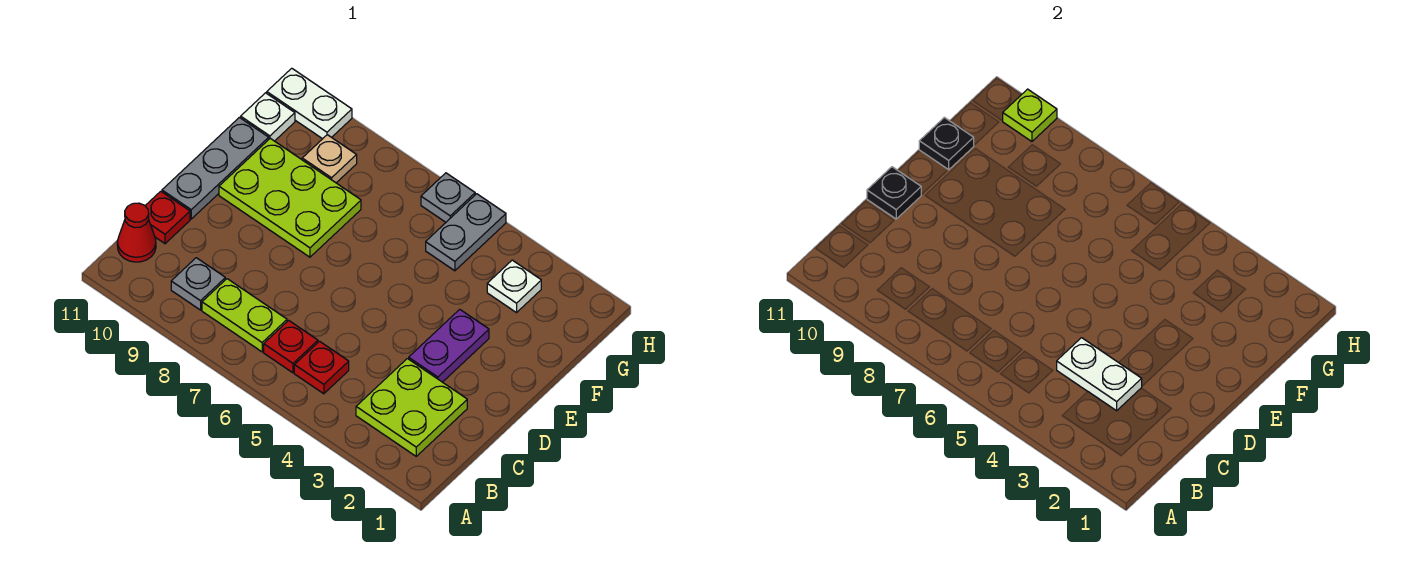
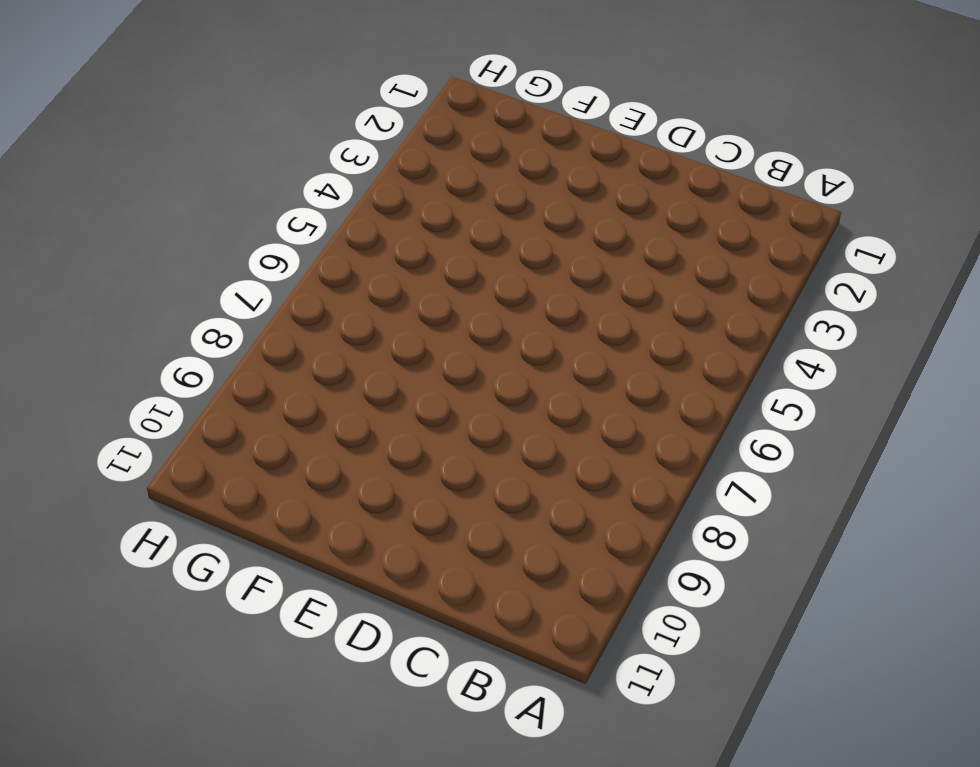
none -> lime plate B2:C3 level 1
none -> red plate B5 level 1
none -> red plate B6 level 1

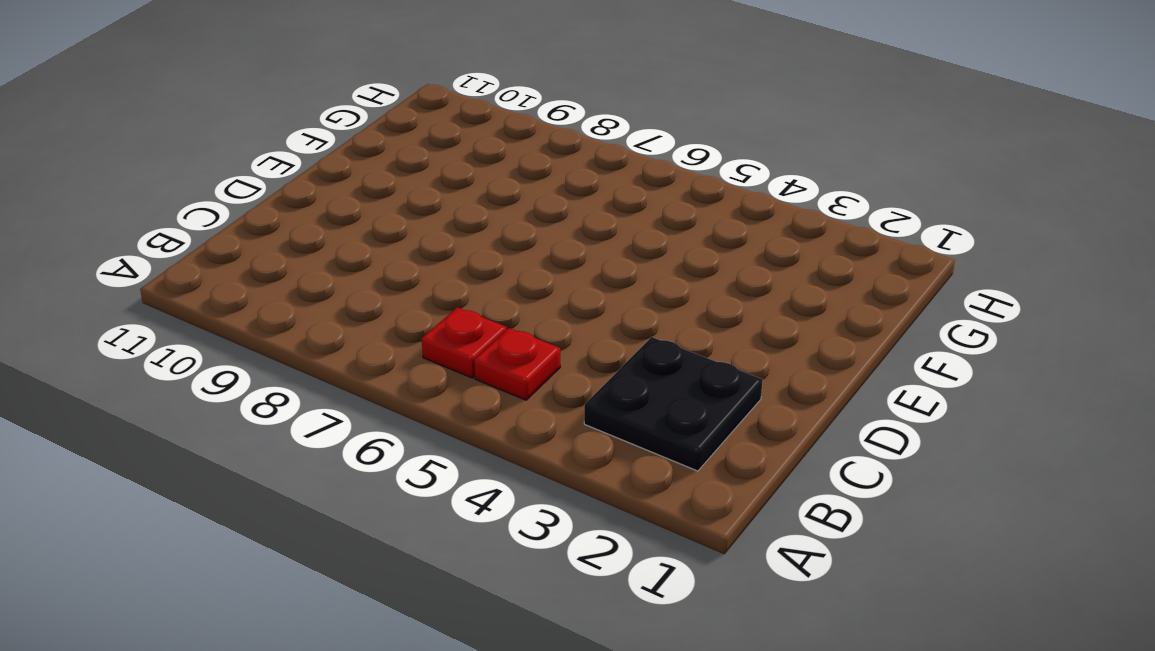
black plate B2:C3 level 1 -> lime plate B2:C3 level 1
none -> lime plate B7:B8 level 1
none -> grey plate B9 level 1
none -> red cone B11 level 1

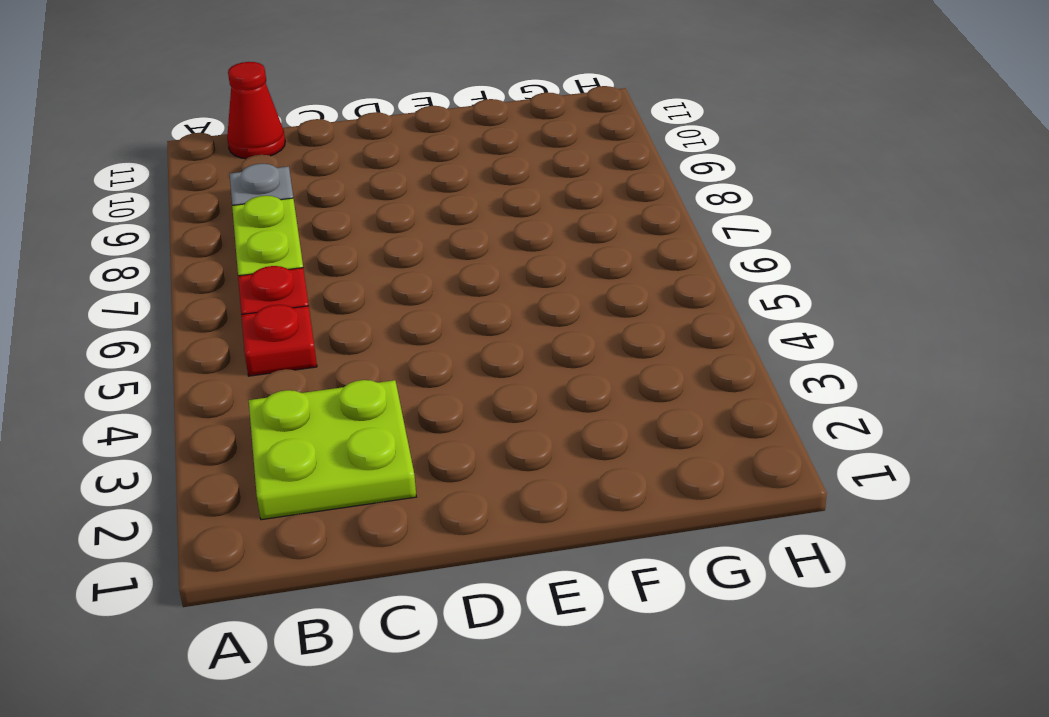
none -> red plate C11 level 1
none -> purple plate D3:E3 level 1
none -> grey plate D11:F11 level 1

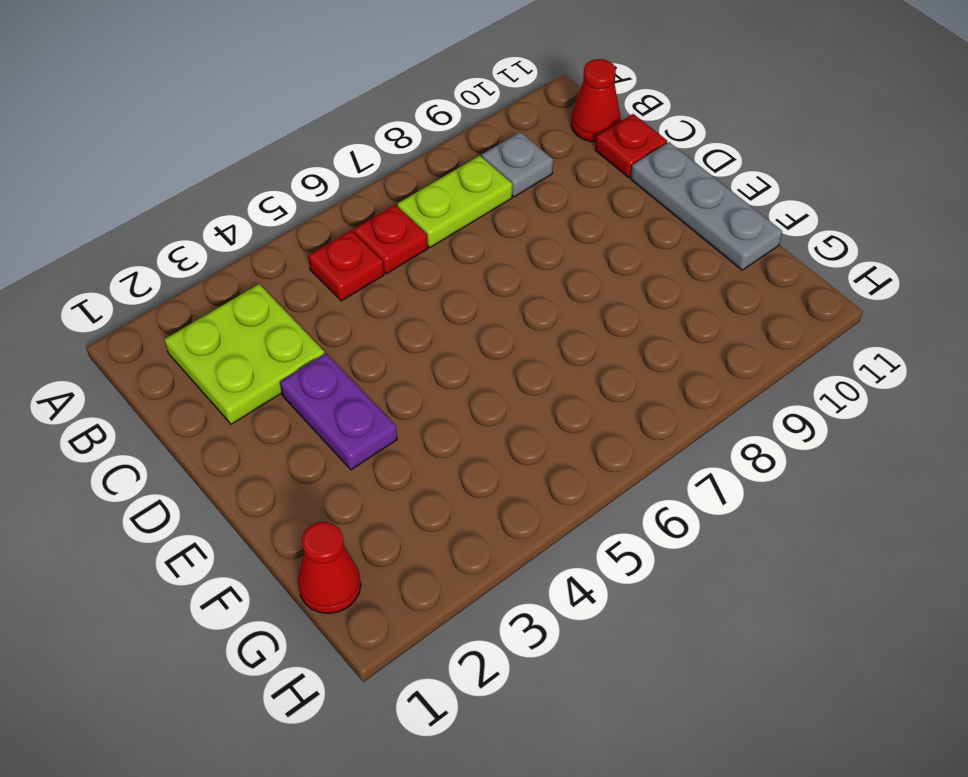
red cone G1 level 1 -> none
none -> lime plate E8:F10 level 1
none -> white plate G3 level 1
none -> grey plate G5:H5 level 1

